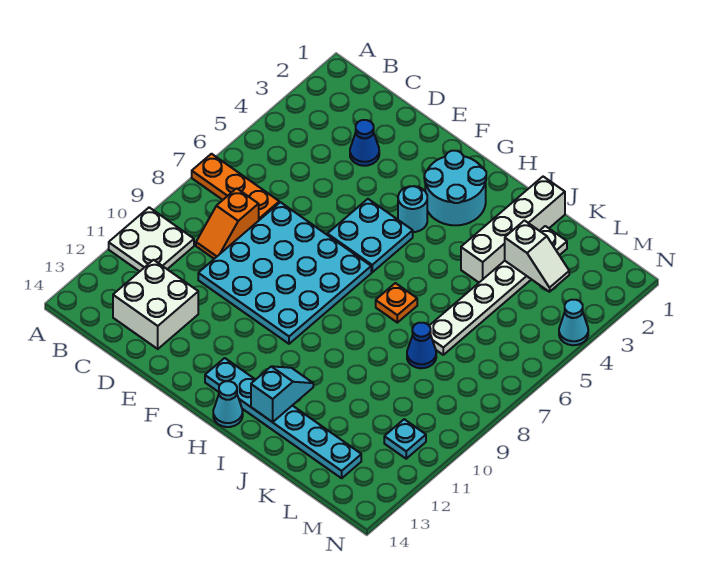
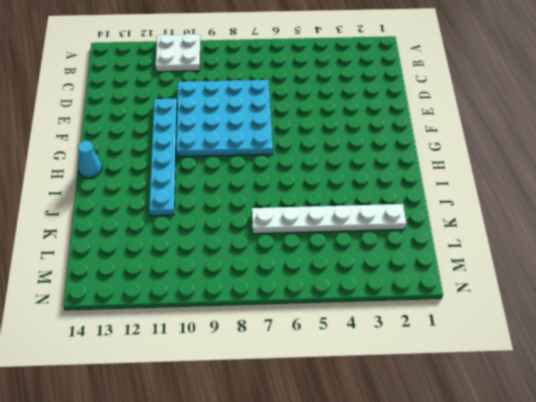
cyan plate E11:J11 level 1 -> cyan plate G13:L13 level 1
none -> orange plate A7:C7 level 1
none -> orange slope C8:C9 level 1 top 8
none -> white brick C12:D13 level 1

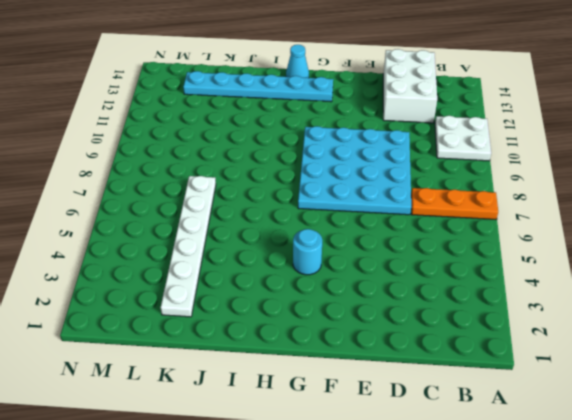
white brick C12:D14 level 1 -> white brick C12:D13 level 1
none -> orange slope C8:C9 level 1 top 8
none -> blue cone D3 level 1
none -> cyan plate F5:G6 level 1

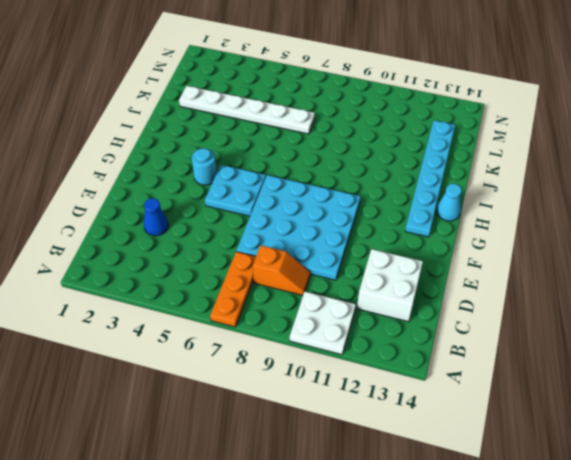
none -> cyan round brick G2:H3 level 1
none -> orange plate I7 level 1
none -> white brick J1:J4 level 1

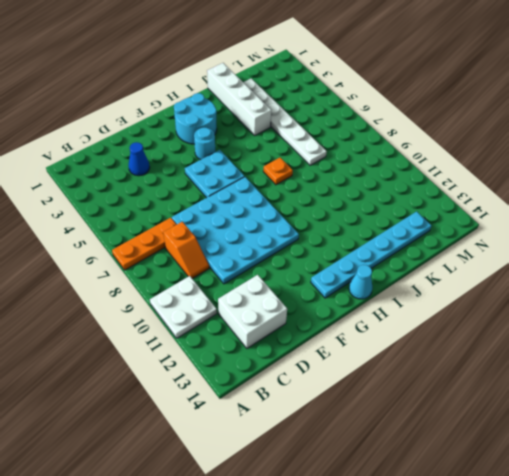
none -> blue cone K8 level 1
none -> cyan plate M11 level 1
none -> cyan cone N4 level 1

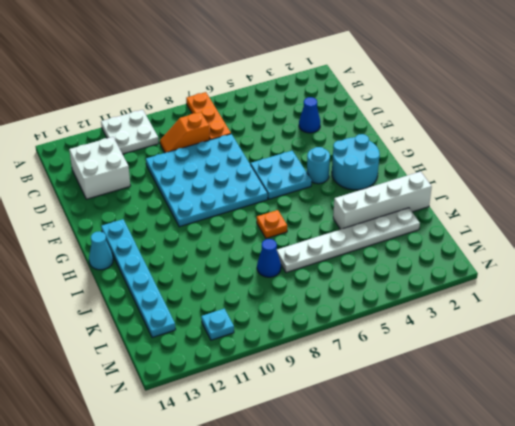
none -> cyan cone N4 level 1
none -> cyan slope I12:I13 level 2 top 13
none -> white slope K3:L3 level 2 top K

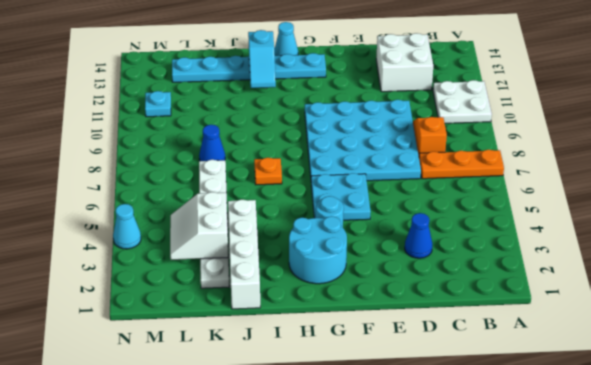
white slope K3:L4 level 2 top K -> white slope K3:L3 level 2 top K

